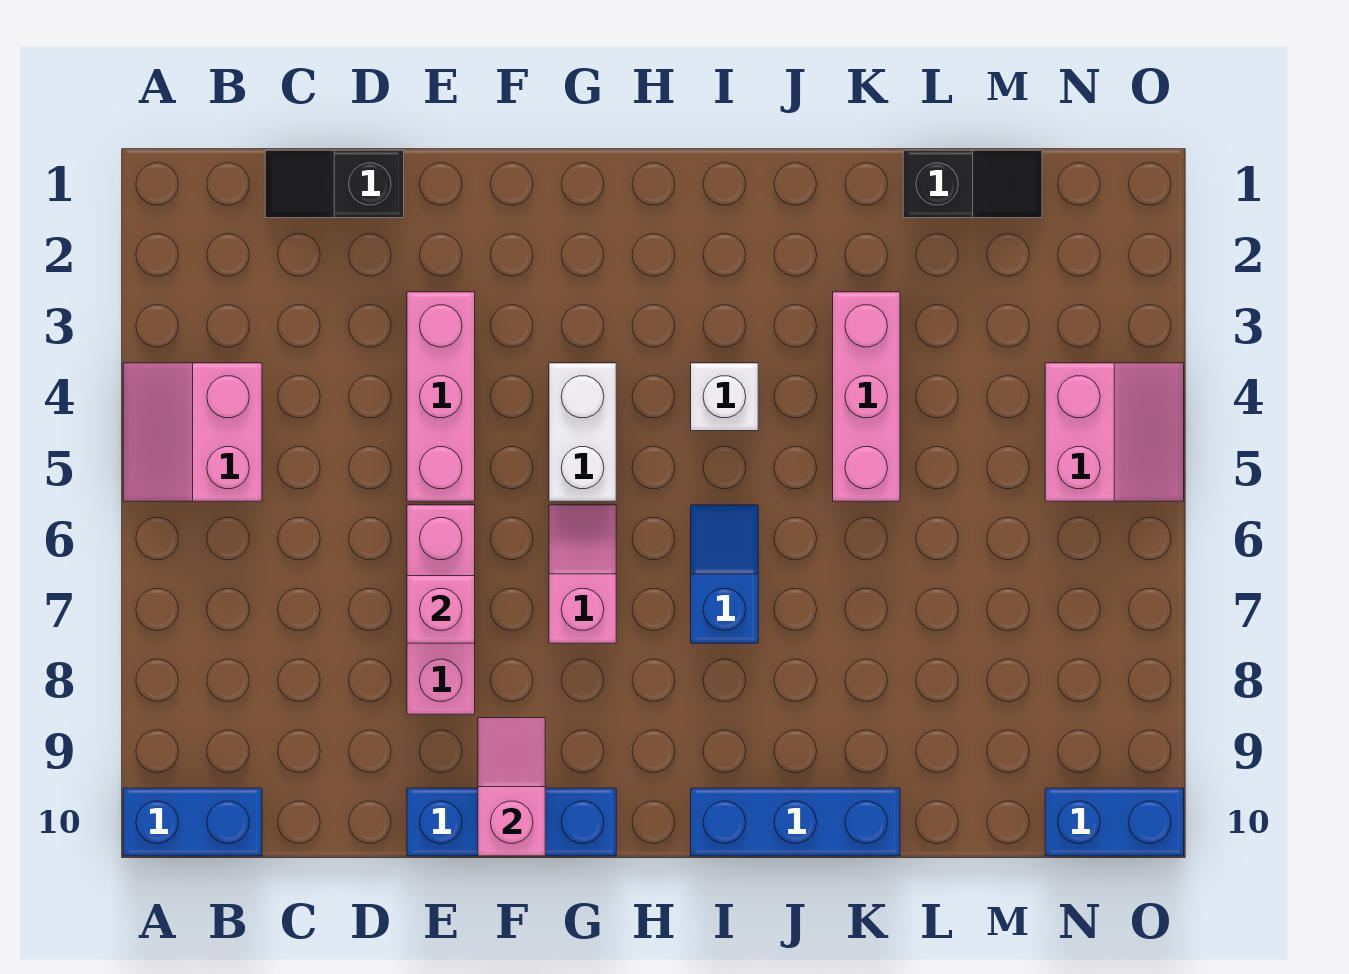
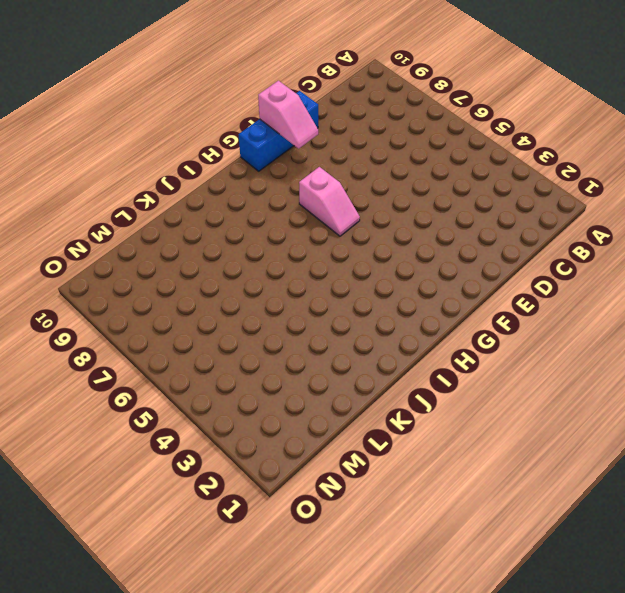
none -> pink slope A4:B5 level 1 top B
none -> blue brick A10:B10 level 1
none -> black slope C1:D1 level 1 top D

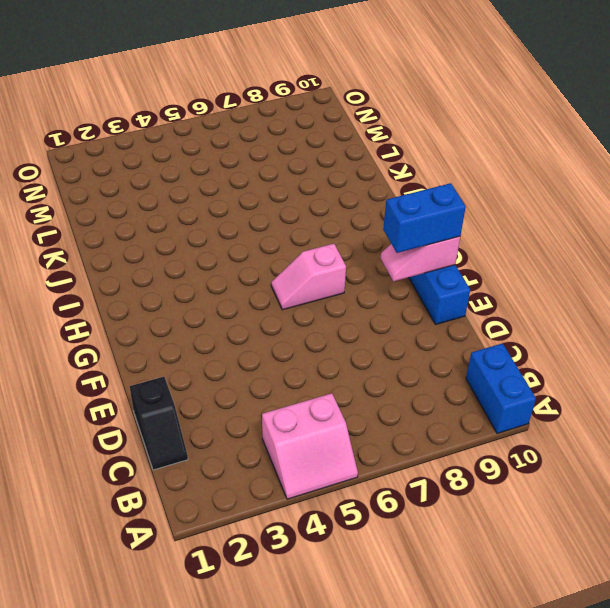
blue brick F9:F10 level 3 -> blue brick N10:O10 level 1
none -> pink brick E3:E5 level 1
none -> pink brick E6:E8 level 1
none -> white brick G4:G5 level 1

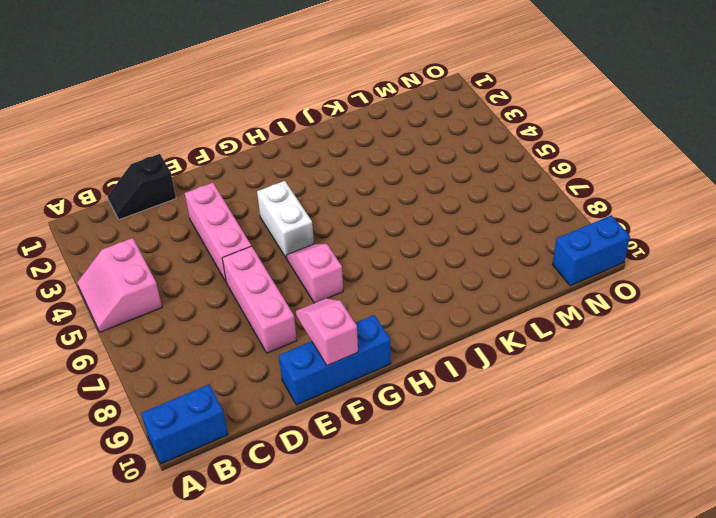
none -> white brick I4 level 1
none -> blue slope I6:I7 level 1 top 7
none -> blue brick I10:K10 level 1

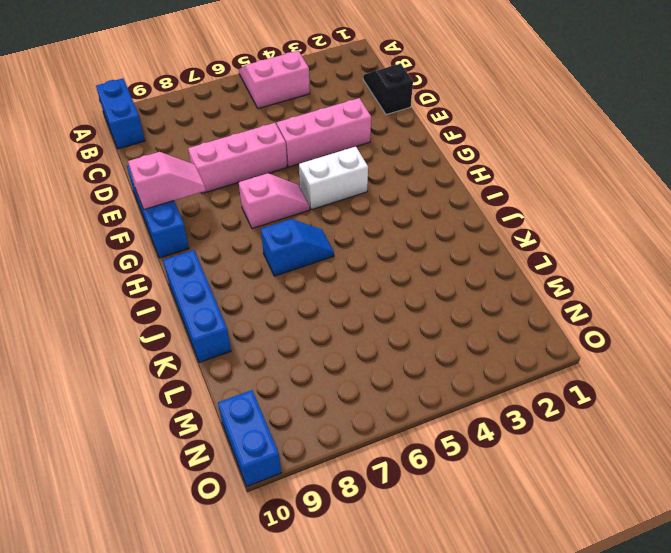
none -> white brick I4 level 1
none -> pink brick K3:K5 level 1
none -> black slope L1:M1 level 1 top L

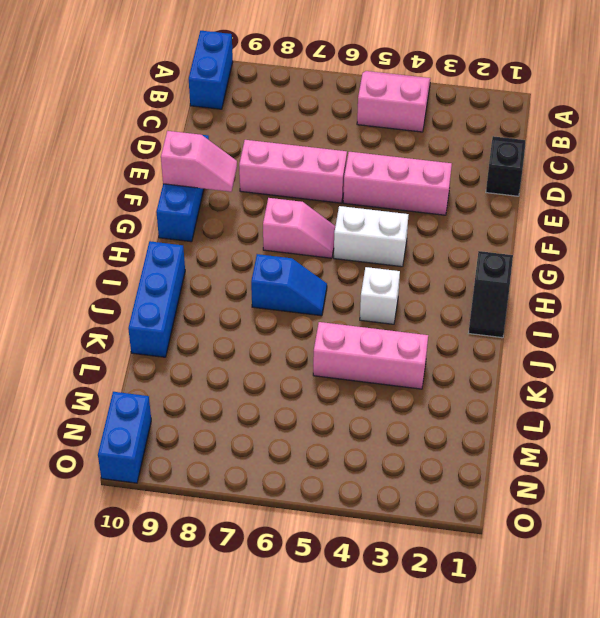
black slope H1:I1 level 1 top H -> black slope L1:M1 level 1 top L
none -> pink slope N4:O5 level 1 top N
none -> pink brick E7 level 2

